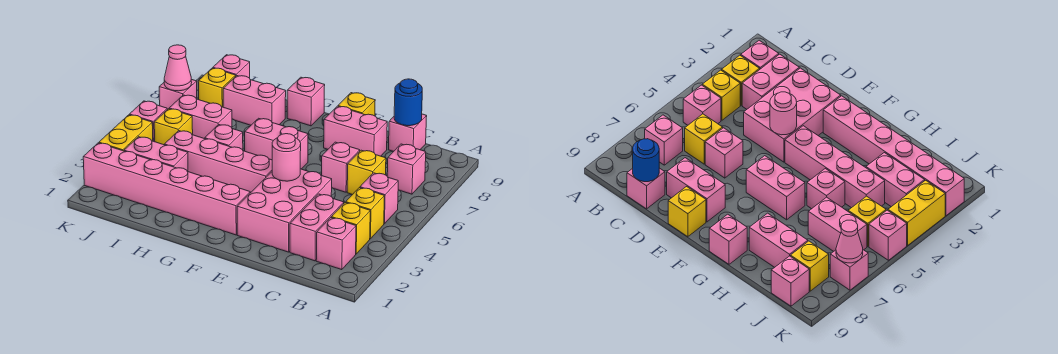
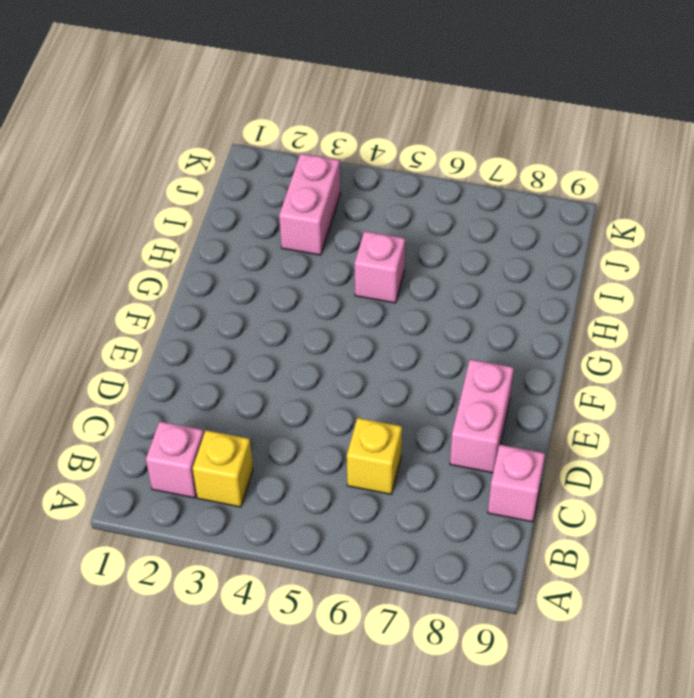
none -> yellow brick B4 level 1
none -> pink brick B5 level 1
none -> pink brick B7 level 1

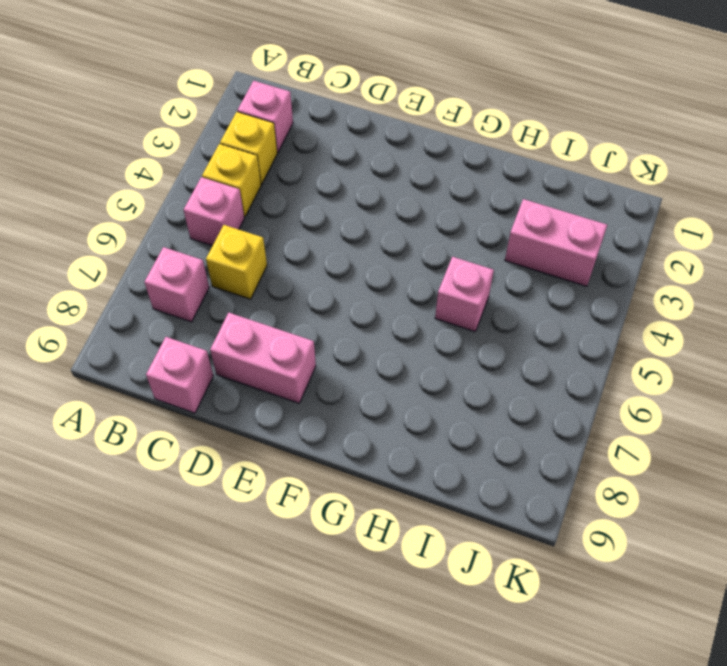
none -> pink brick C2:C3 level 1
none -> pink brick D2:E4 level 1
none -> pink brick D6 level 1

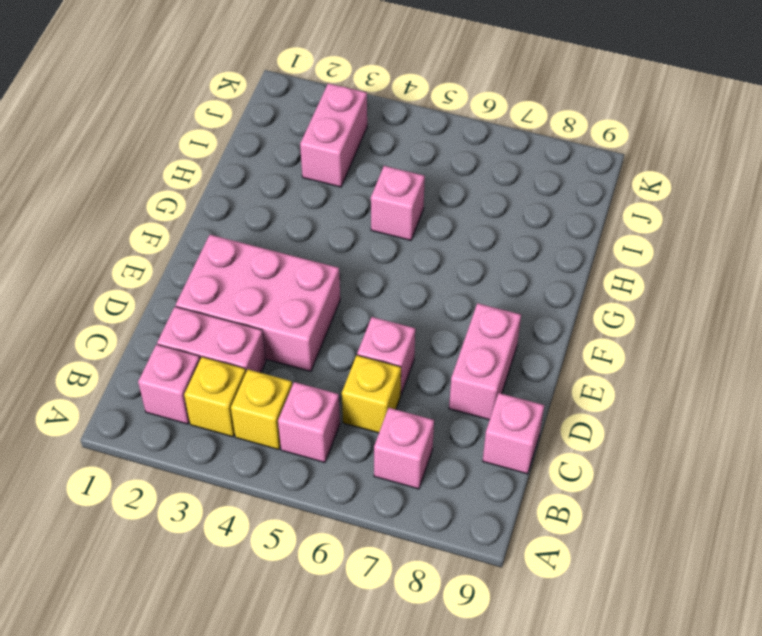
none -> yellow brick E9 level 1
none -> pink brick F2:K2 level 1
none -> pink brick F4:I4 level 1

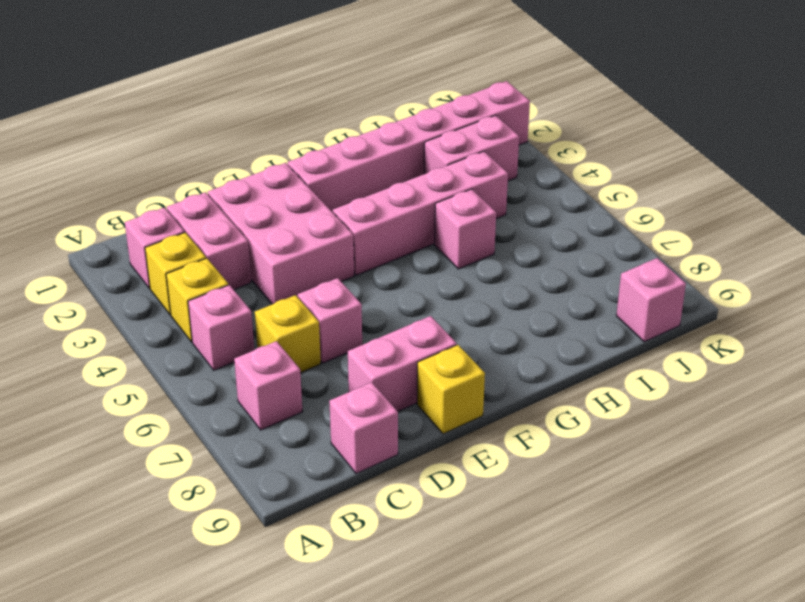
none -> pink brick F6:G6 level 1
none -> pink brick G9 level 1
none -> pink brick H8:I8 level 1

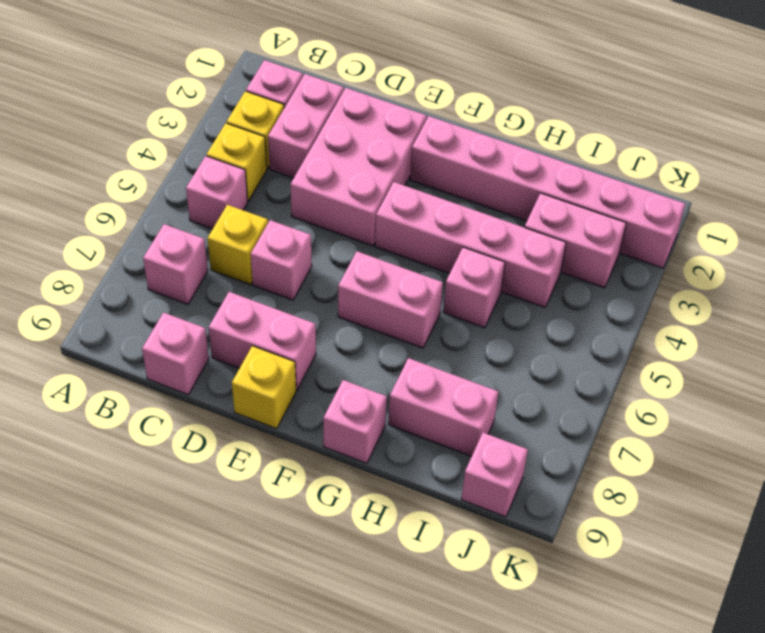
none -> pink brick I6:J6 level 1
none -> yellow brick J5 level 1
none -> yellow brick J8 level 1

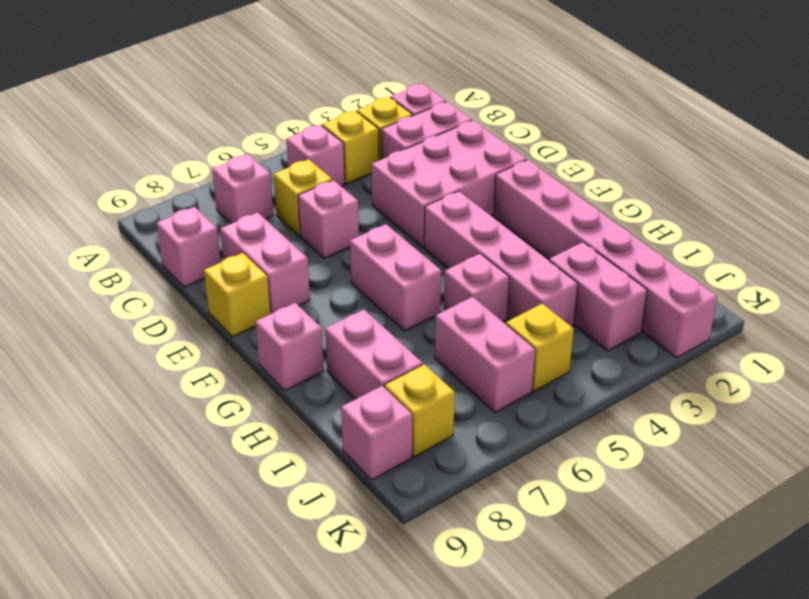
none -> yellow brick K3:K4 level 1
none -> pink brick K5 level 1
none -> pink brick K7 level 1

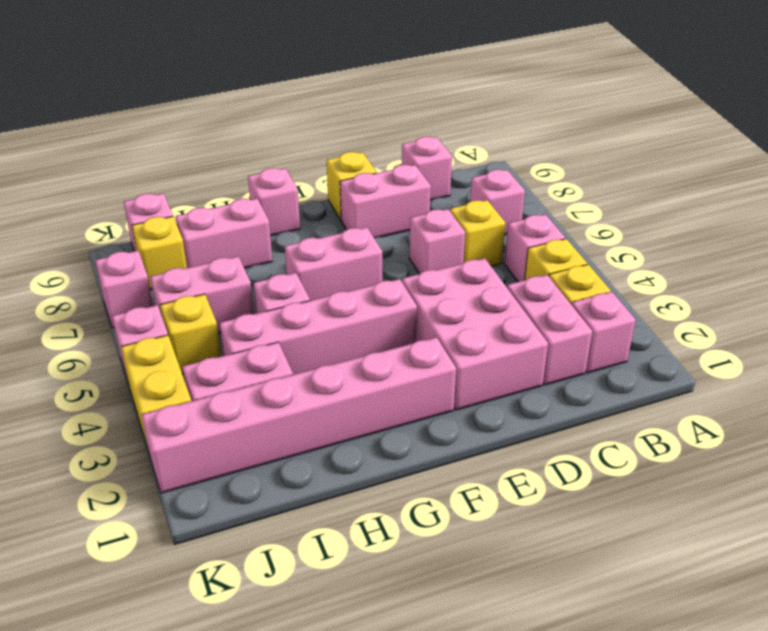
none -> blue round brick C9 level 2
none -> pink round brick E4 level 2
none -> pink cone K7 level 2

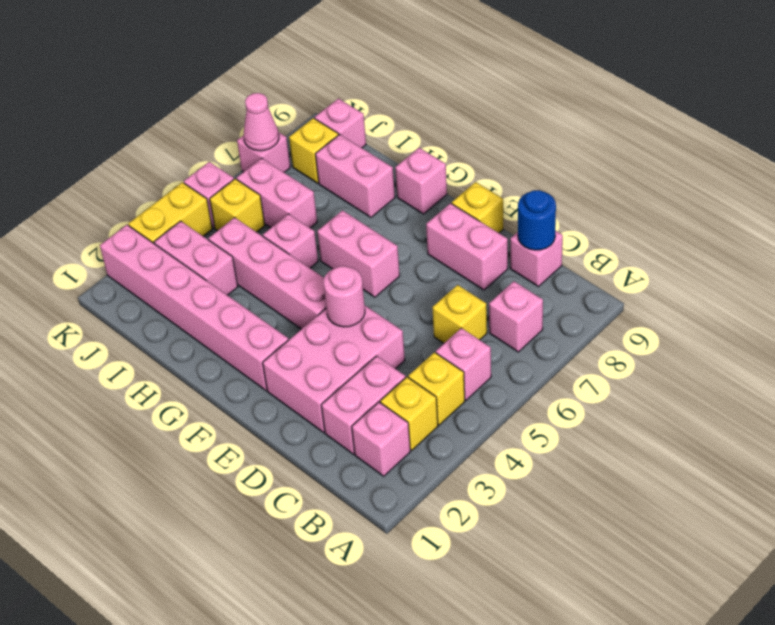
none -> pink brick D6 level 1

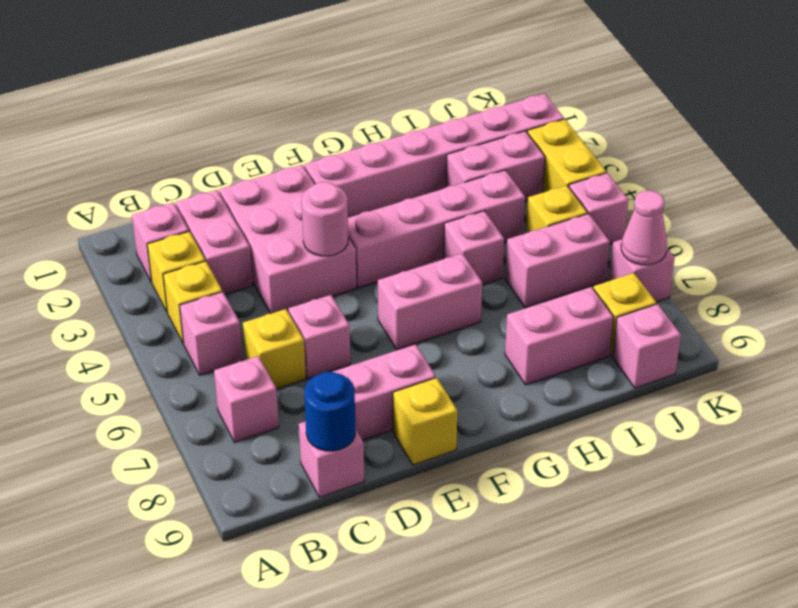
none -> pink brick G9 level 1

